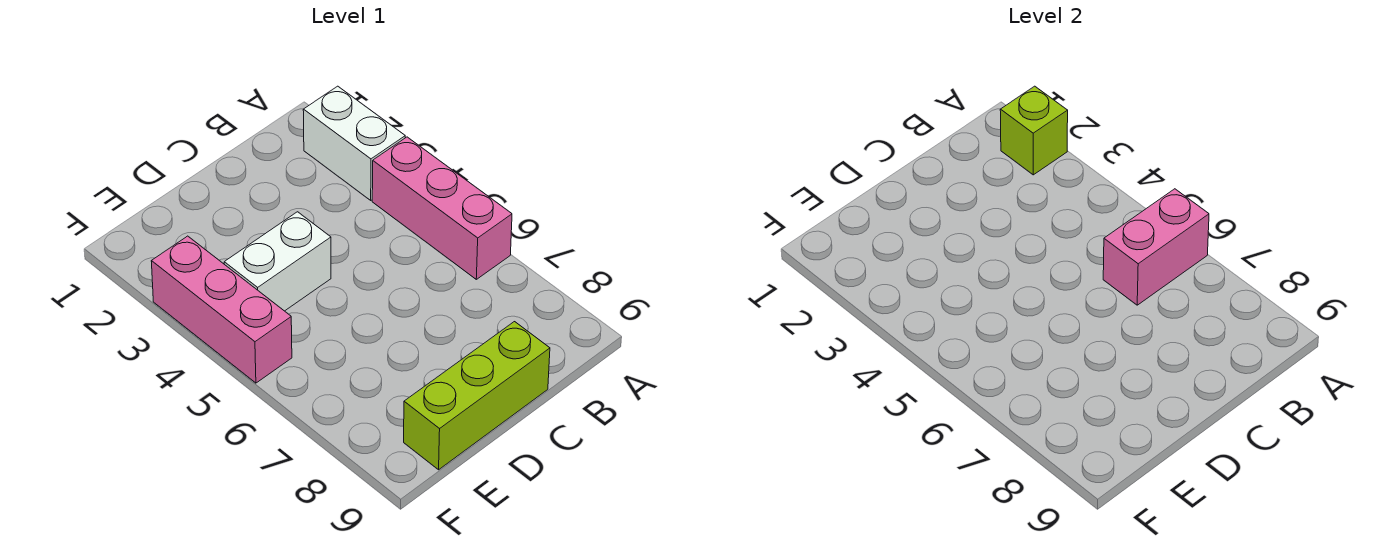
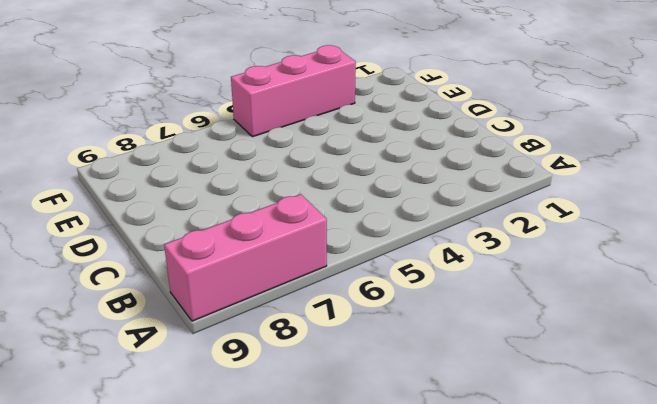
pink brick A7:A9 level 1 -> pink brick A4:A6 level 1
none -> white brick A2:A3 level 1
none -> lime brick C9:E9 level 1

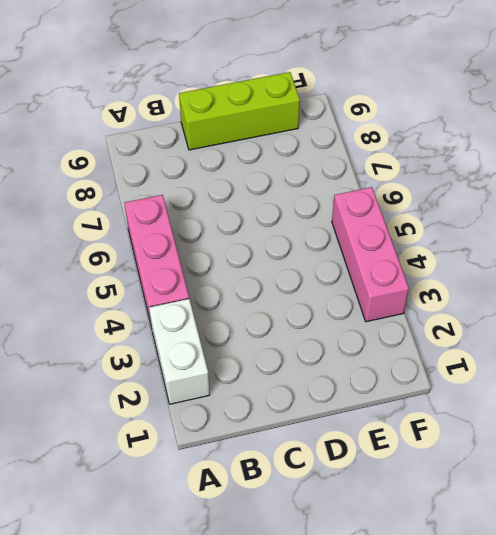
none -> white brick D4:E4 level 1
none -> lime brick A2 level 2

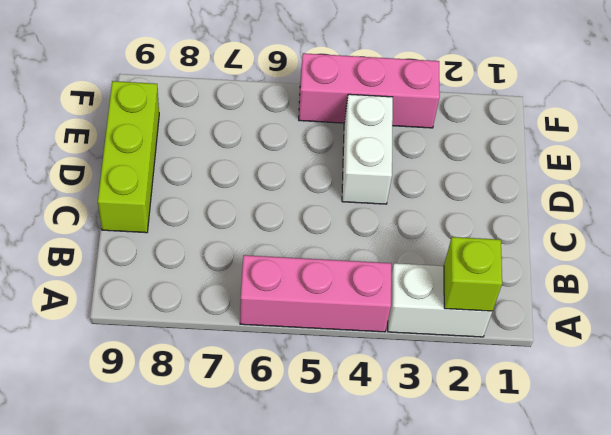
none -> pink brick A6:B6 level 2

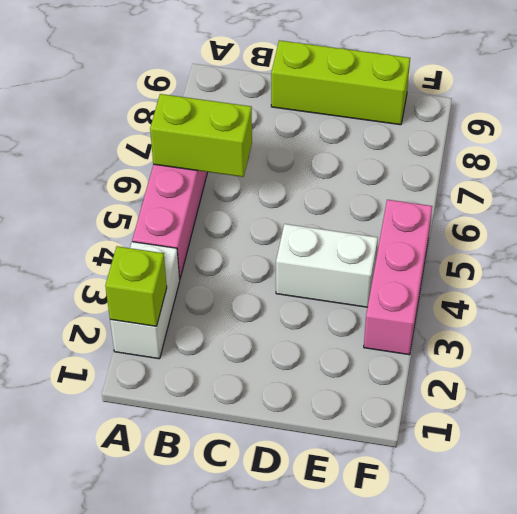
lime brick A6:B6 level 2 -> pink brick A6:B6 level 2

